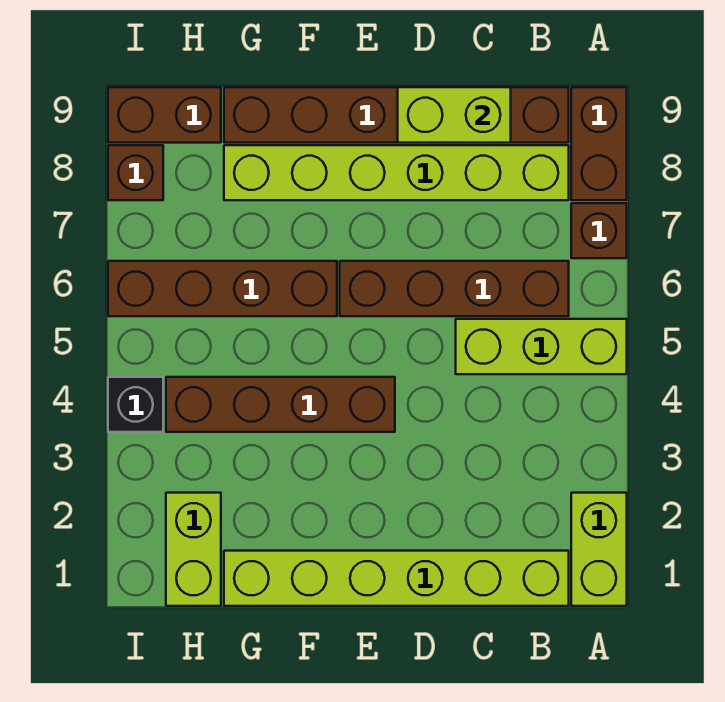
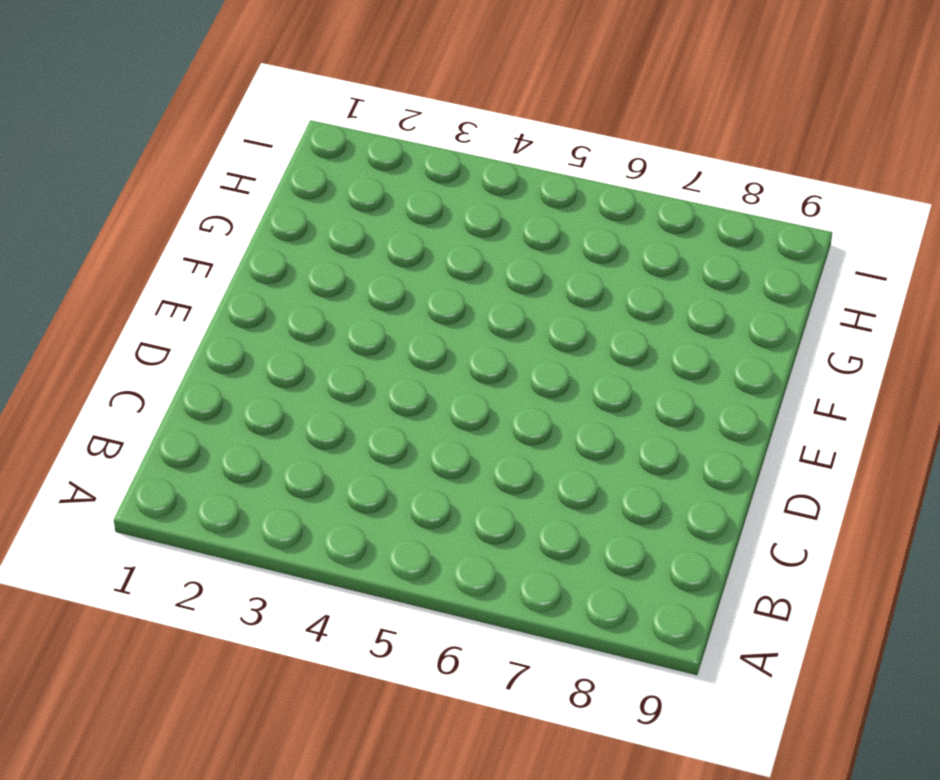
none -> lime brick A1:A2 level 1
none -> lime brick A5:C5 level 1
none -> brown brick A7 level 1

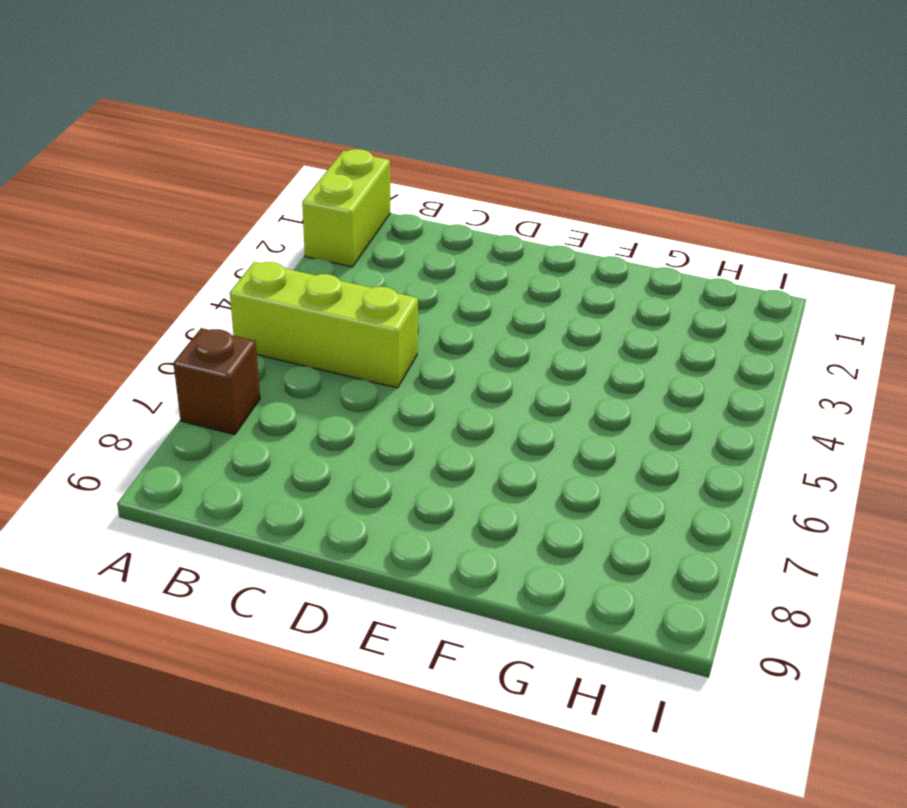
none -> brown brick A8:A9 level 1
none -> lime brick B1:G1 level 1
none -> brown brick B6:E6 level 1

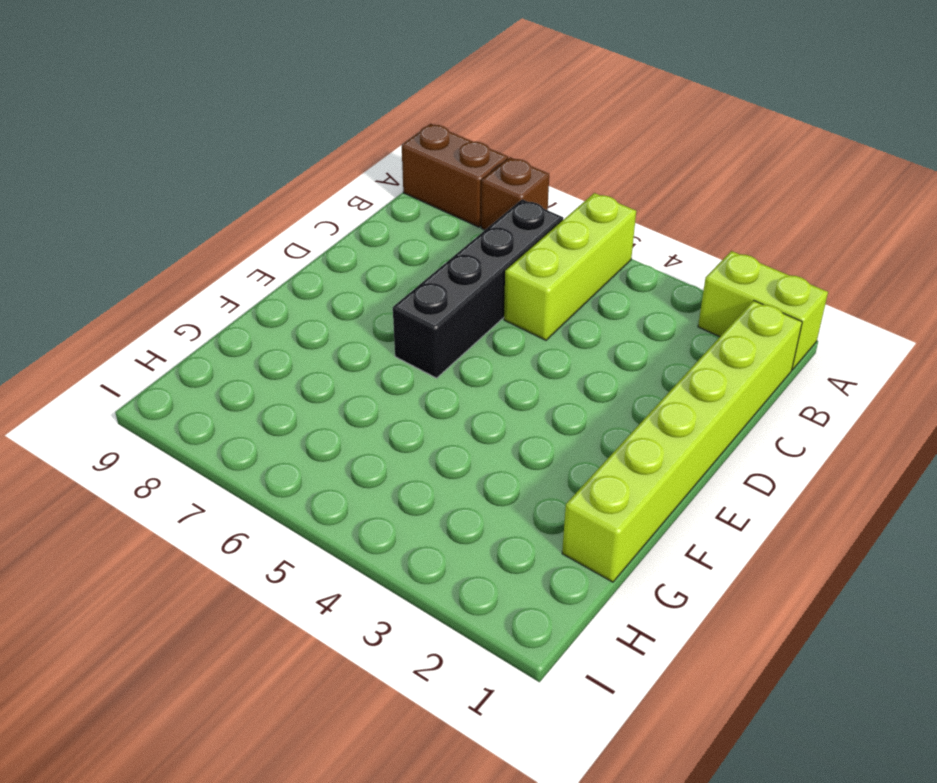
black brick B6:E6 level 1 -> brown brick B6:E6 level 1
none -> lime brick B8:G8 level 1
none -> brown brick B9:G9 level 1
none -> brown brick E4:H4 level 1

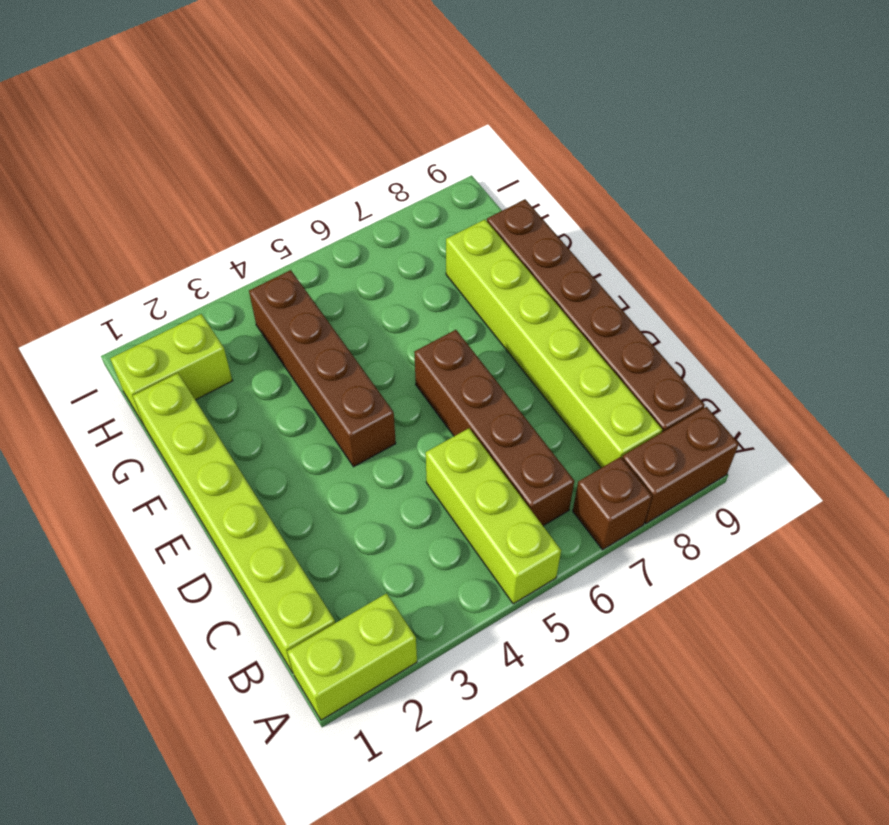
none -> brown brick F6:I6 level 1
none -> brown brick H9:I9 level 1
none -> black brick I4 level 1

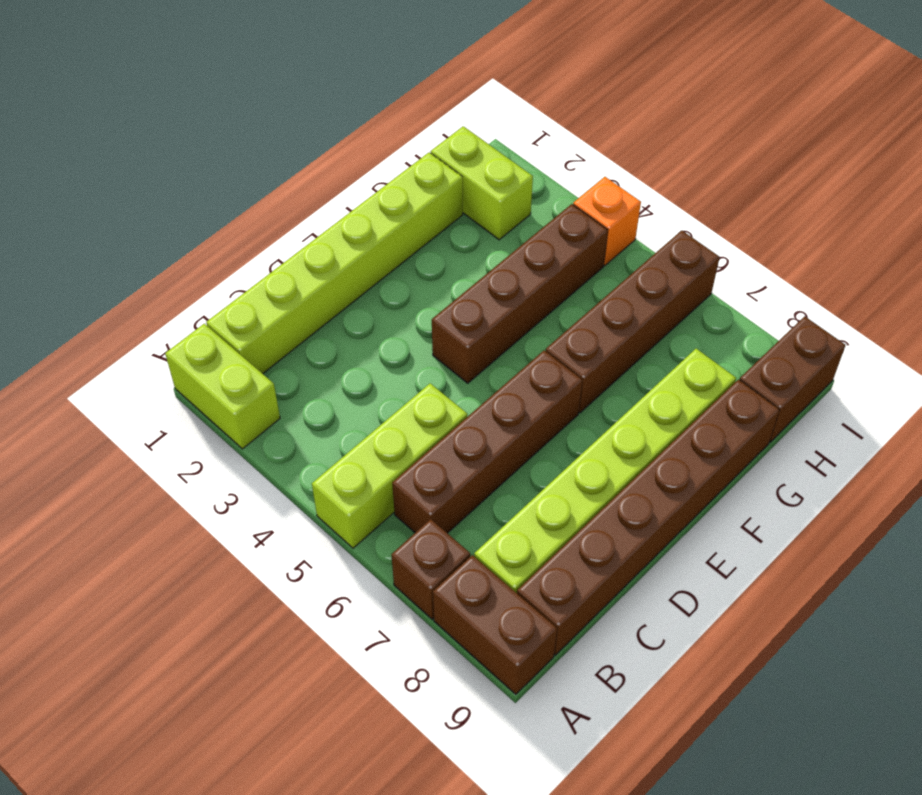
orange brick I4 level 1 -> black brick I4 level 1
none -> brown brick I8 level 1
none -> lime brick C9:D9 level 2

